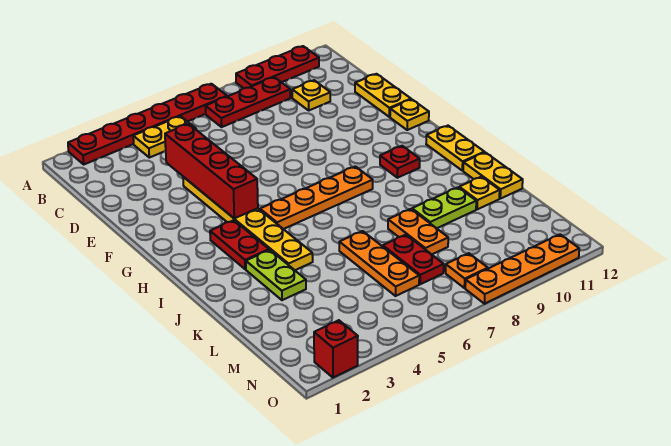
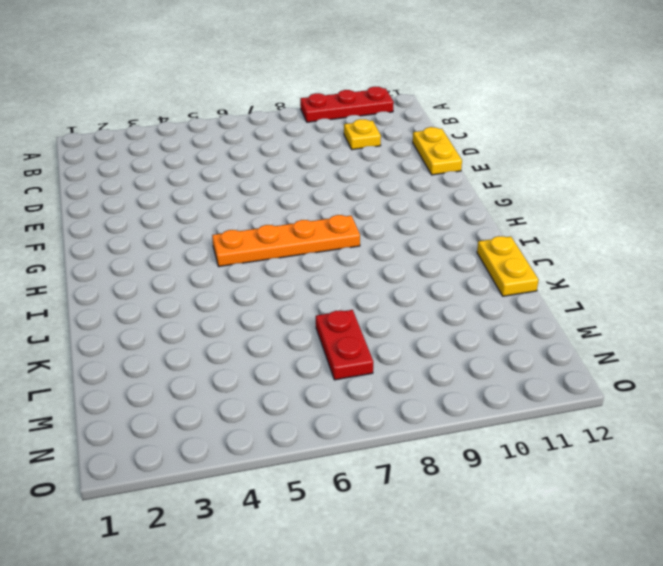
none -> red plate A2:A7 level 1
none -> yellow plate B4:B5 level 1
none -> red plate B7:B9 level 1

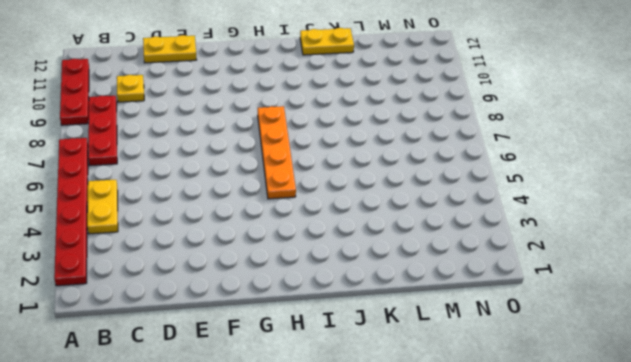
none -> yellow plate E4:J4 level 1
none -> yellow plate F12 level 1
none -> red plate H3:I3 level 1

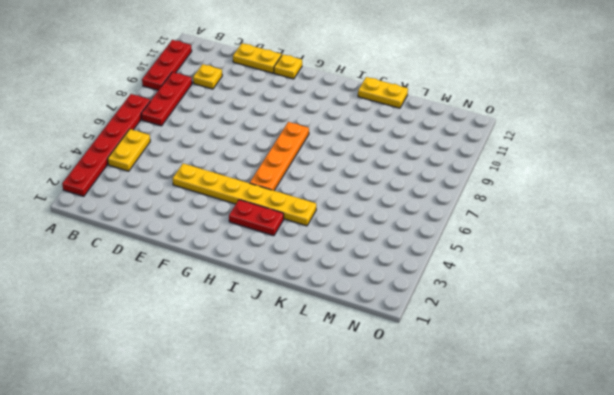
none -> red plate H10 level 1
none -> yellow plate H12:I12 level 1
none -> lime plate J3:K3 level 1

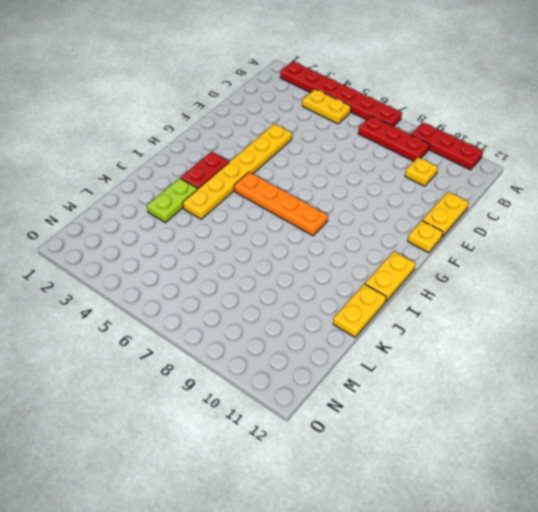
none -> red plate H10 level 1
none -> orange plate K6:M6 level 1
none -> orange plate K8:L8 level 1

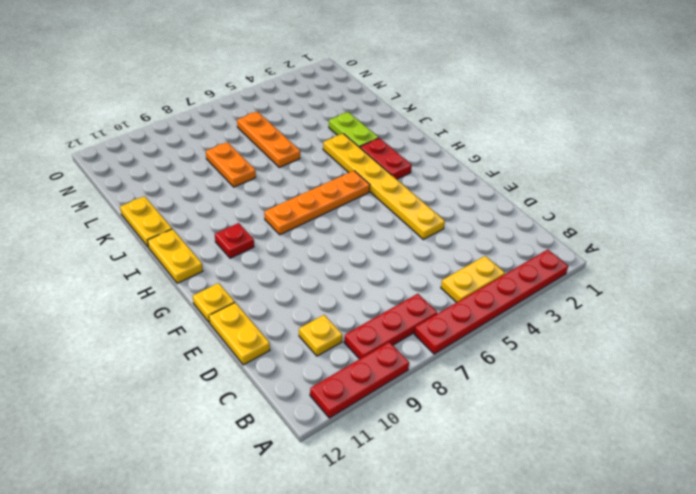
none -> lime plate K9:K10 level 1
none -> yellow plate K11 level 1
none -> red plate L7:M7 level 1

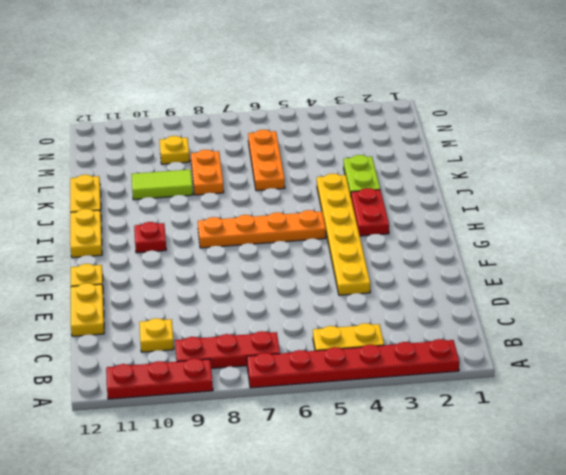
lime tile K9:K10 level 1 -> lime plate K9:K10 level 1
yellow plate M9 level 1 -> yellow plate K11 level 1
none -> red plate L7:M7 level 1
none -> orange plate N8 level 1
none -> red brick O2 level 1

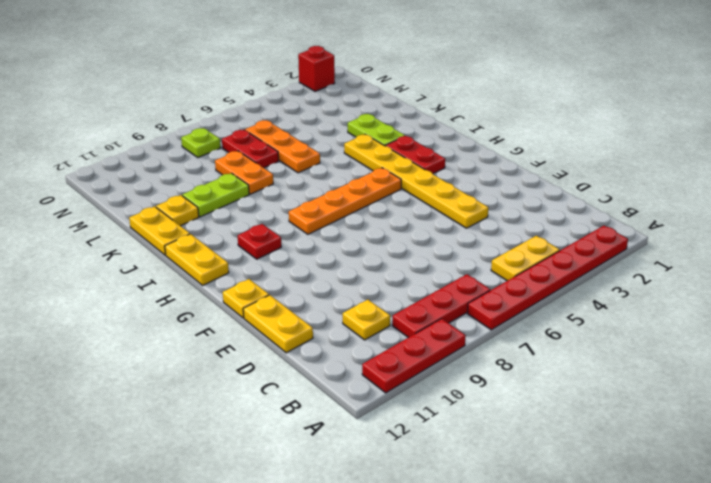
lime plate N8 level 1 -> orange plate N8 level 1
none -> orange plate O8:O11 level 1
none -> red brick D4:G4 level 2

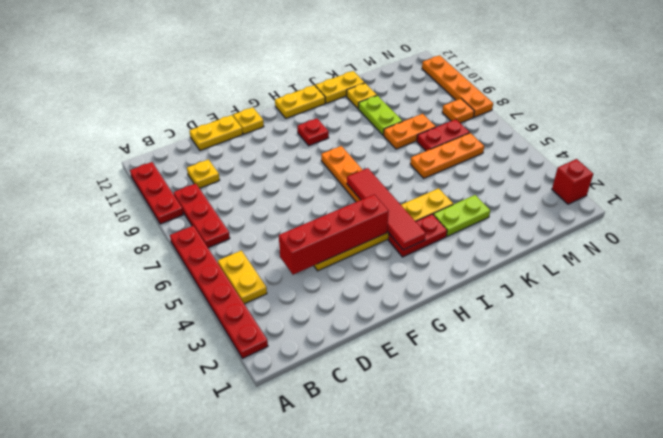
red tile H3:H6 level 2 -> none

